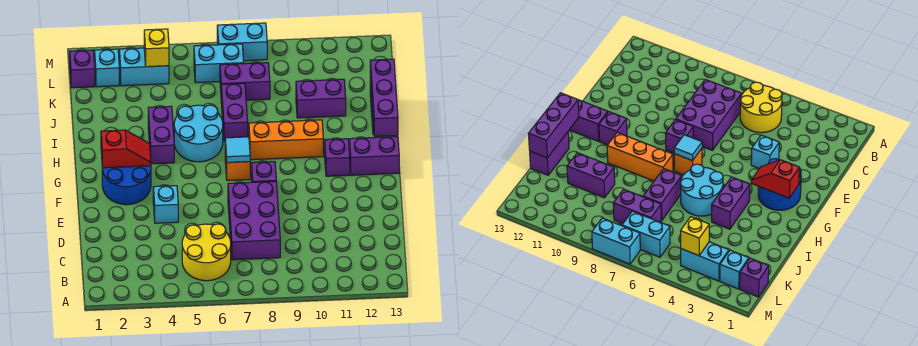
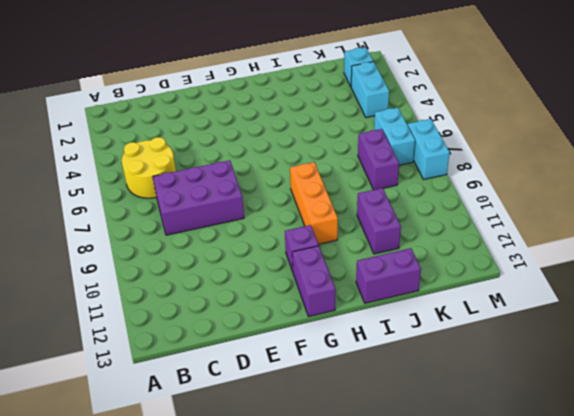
none -> cyan brick E4 level 1
none -> blue round brick F2:G3 level 1
none -> purple brick F8 level 1

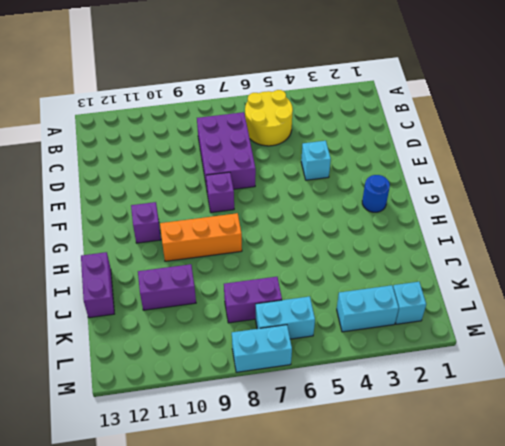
blue round brick G2 level 1 -> blue round brick F2:G3 level 1
none -> orange brick G7 level 1
none -> purple brick G12:G13 level 1
none -> purple brick H4:I4 level 1

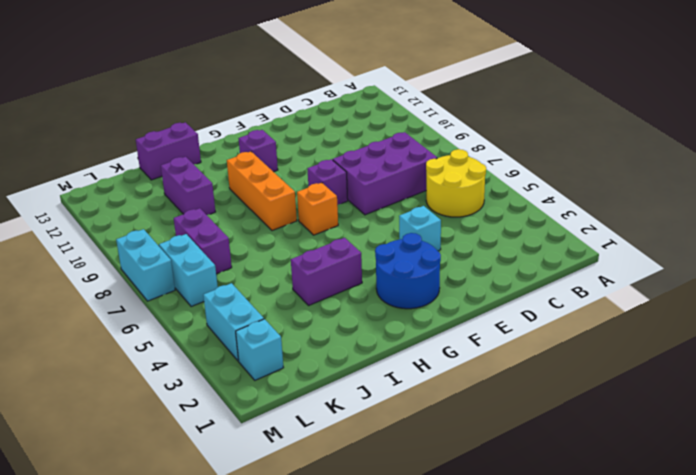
none -> purple brick G12:G13 level 1
none -> cyan round brick H5:I6 level 1
none -> purple brick I7:J7 level 1

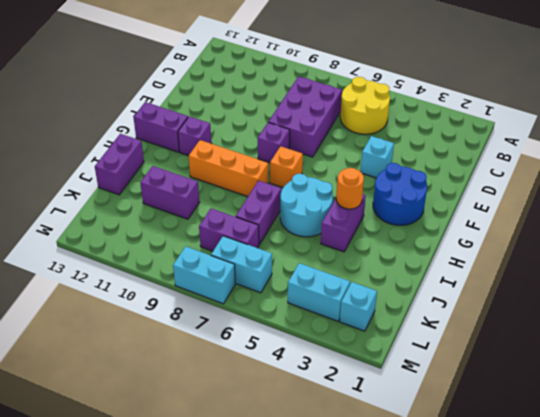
orange round brick H4 level 2 -> none
none -> purple brick L1 level 1
none -> red slope G2:G3 level 2 top 2
none -> cyan tile G7 level 2

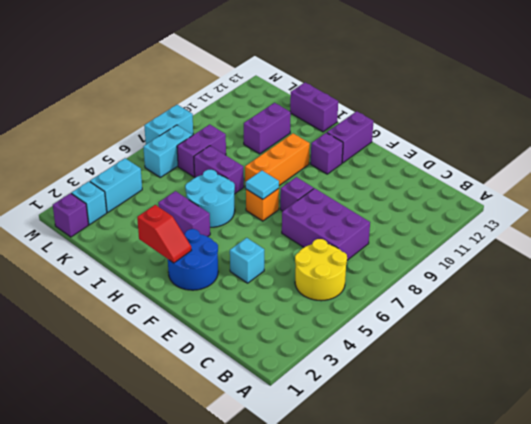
red slope G2:H2 level 2 top H -> red slope G2:G3 level 2 top 2
none -> purple brick H13:J13 level 2
none -> yellow brick L4 level 2

